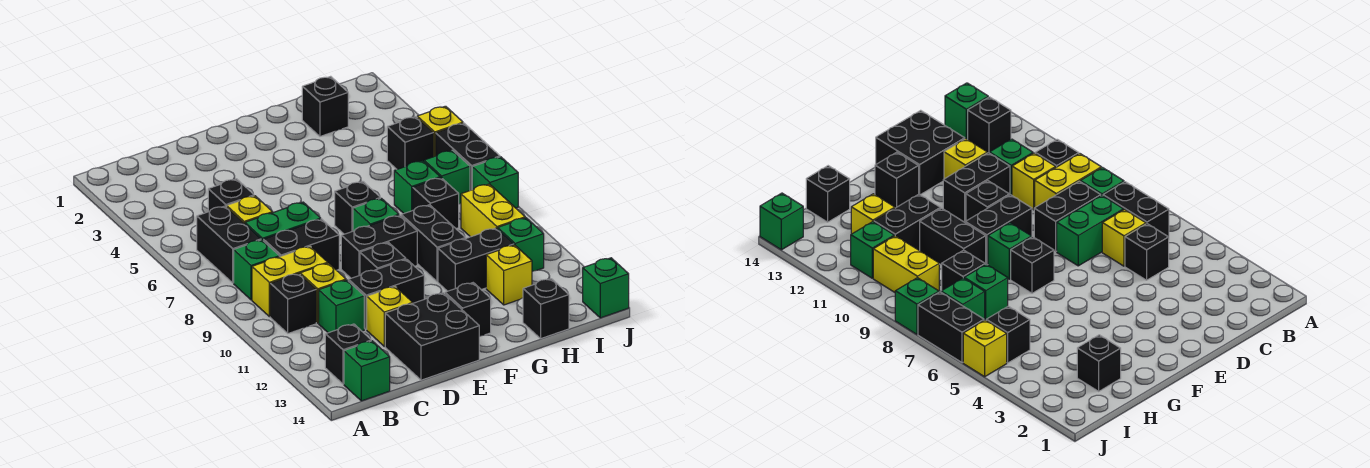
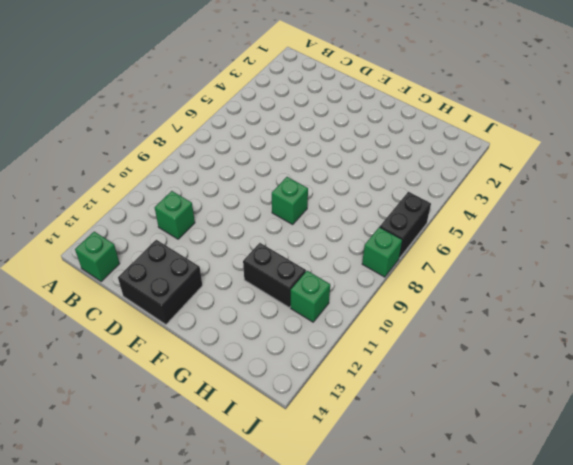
none -> black brick B6:B7 level 1
none -> green brick B8 level 1
none -> yellow brick B9:C9 level 1
none -> black brick B10 level 1

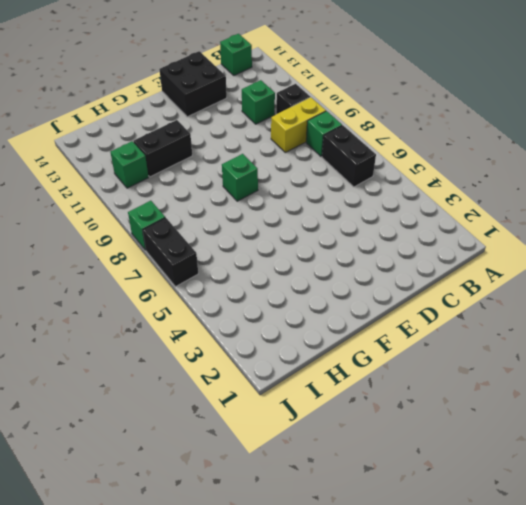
none -> black brick B13 level 1
none -> black brick C5 level 1
none -> yellow brick C6 level 1
none -> green brick C7:D7 level 1

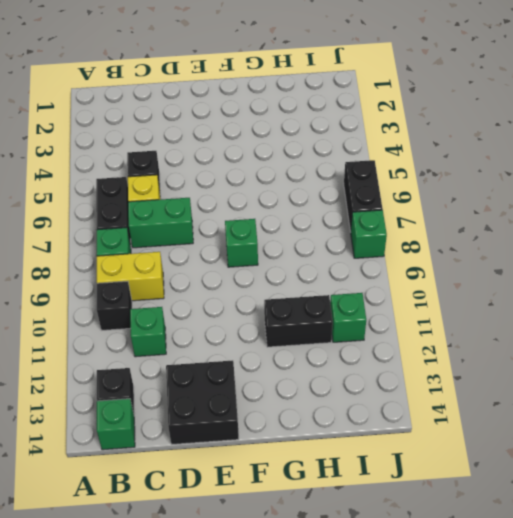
none -> black brick C8:D8 level 1
none -> yellow brick C10 level 1
none -> black brick D11:E11 level 1
none -> yellow brick D12 level 1

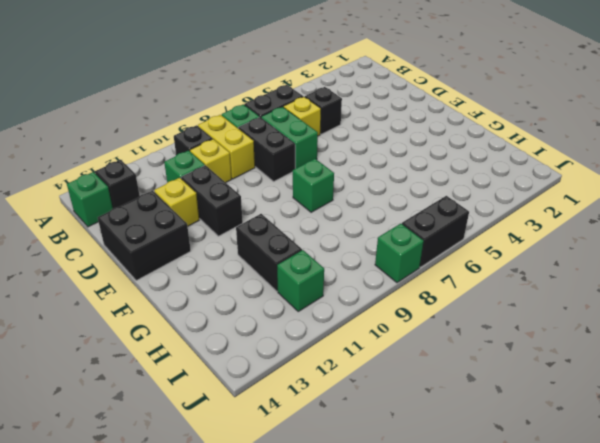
none -> black brick E9:F9 level 1
none -> black brick E10 level 1
none -> black brick F7 level 1
none -> black brick F13 level 1

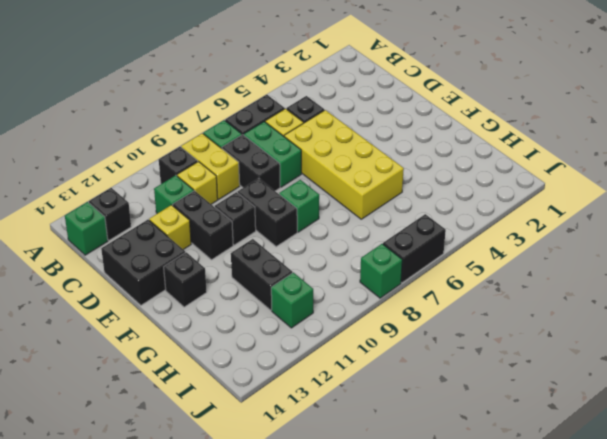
yellow brick D5:G6 level 1 -> none
none -> black brick F7 level 1
none -> black brick G9:G10 level 1
none -> black brick H2 level 1
none -> green brick H7 level 1

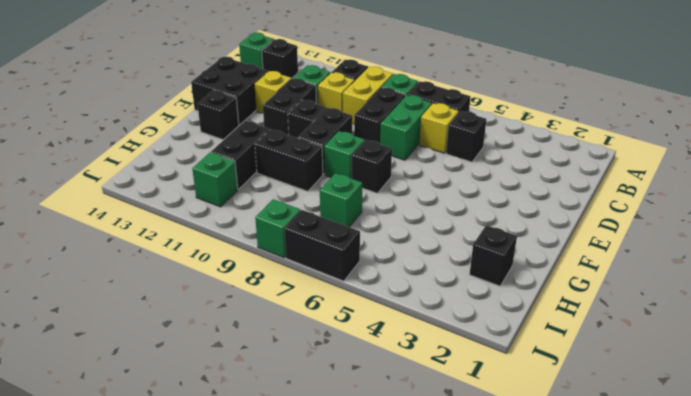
none -> black brick H8 level 1
none -> yellow brick H12 level 1
none -> black brick H14 level 1
none -> black brick I5 level 1

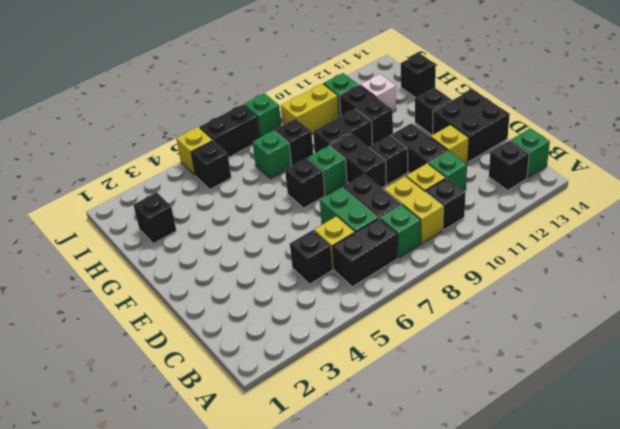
white brick H12 level 1 -> yellow brick H12 level 1
none -> green brick I7 level 1
none -> green brick J14 level 1

